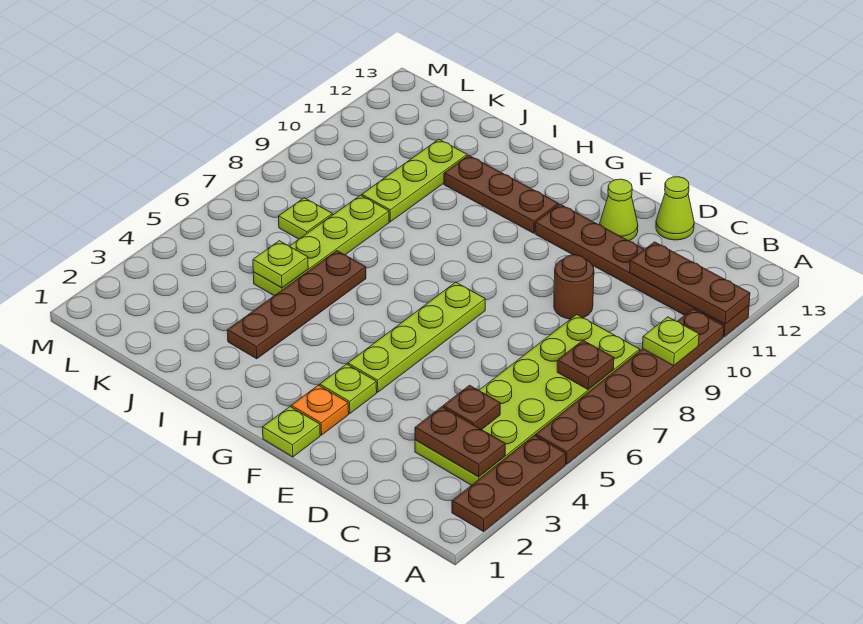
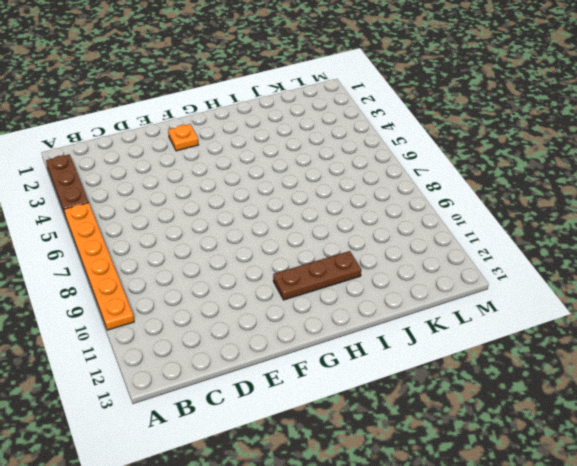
orange plate A5:A10 level 1 -> brown plate A5:A10 level 1
none -> brown plate A11:F11 level 1
none -> lime plate B3:C8 level 1
none -> brown round brick D9 level 1

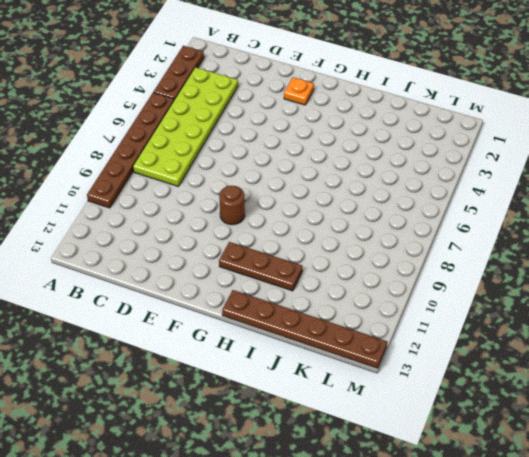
brown round brick F9 level 1 -> brown round brick D9 level 1
brown plate H13:M13 level 1 -> brown plate A11:F11 level 1
none -> lime cone D13 level 1
none -> lime cone E12 level 1
none -> lime plate F1 level 1

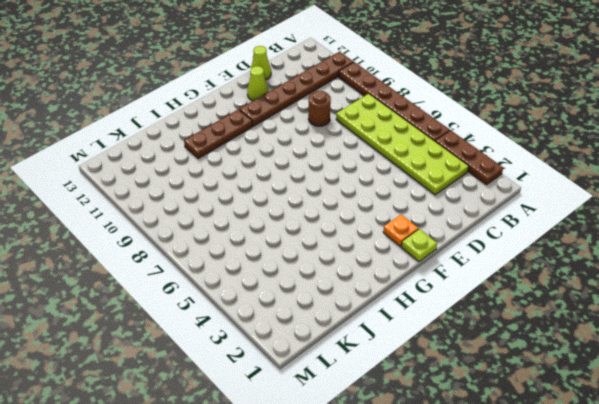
none -> lime plate F3 level 1
none -> lime plate F4:F7 level 1
none -> brown plate I3:I6 level 1

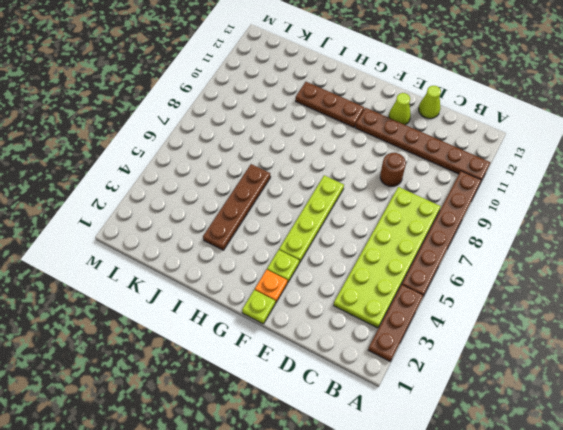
none -> lime plate J5:J8 level 1
none -> lime plate J9:J11 level 1
none -> lime plate K7 level 1

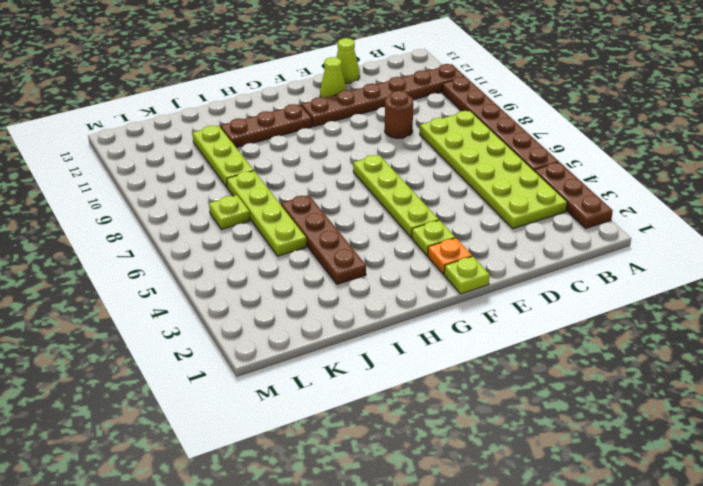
none -> lime plate A9 level 2
none -> brown plate A11:C11 level 2
none -> brown plate B3:C3 level 2

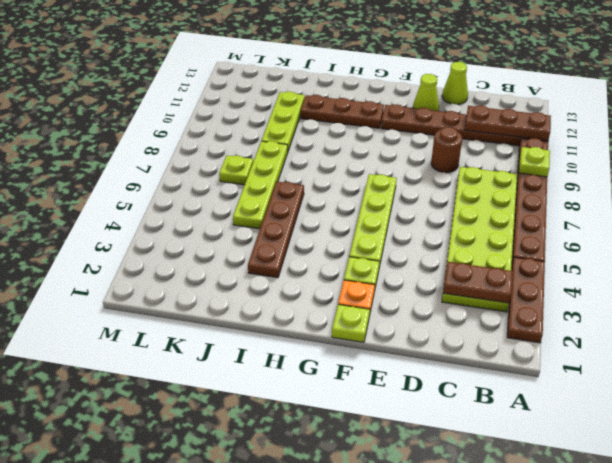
none -> brown plate B7 level 2
none -> brown plate C4 level 2
none -> lime plate J5 level 2

